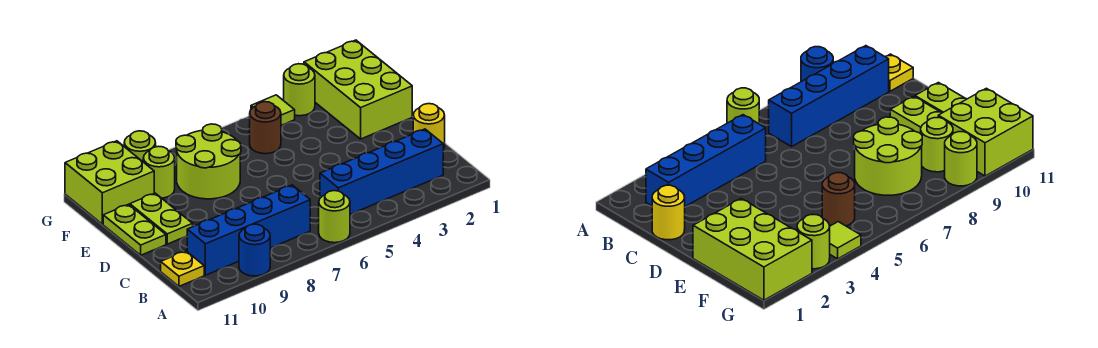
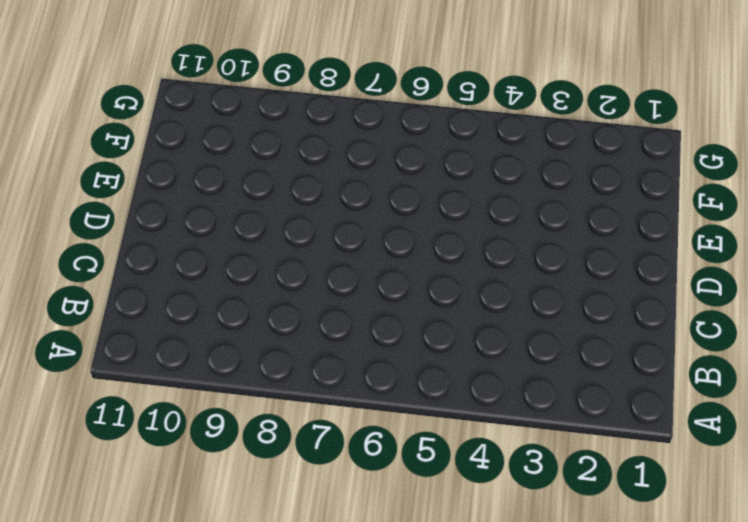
none -> lime round brick A6 level 1
none -> blue round brick A9 level 1
none -> blue brick B2:B5 level 1

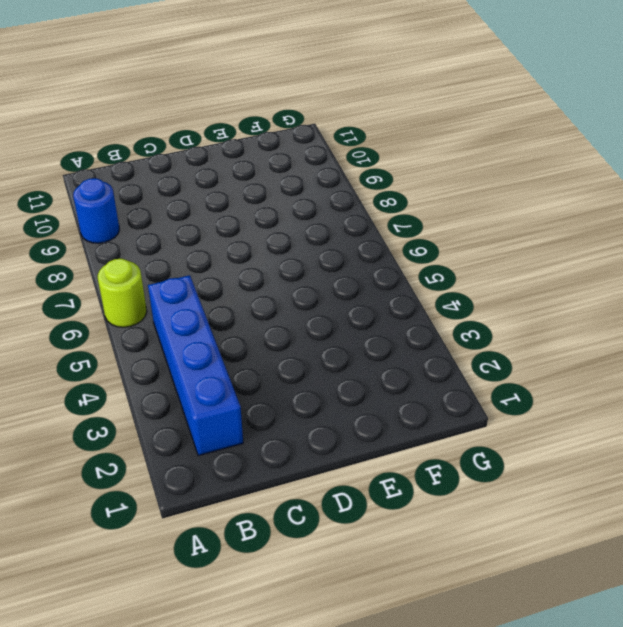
none -> blue brick B7:B10 level 1
none -> yellow plate B11 level 1
none -> yellow round brick C1 level 1

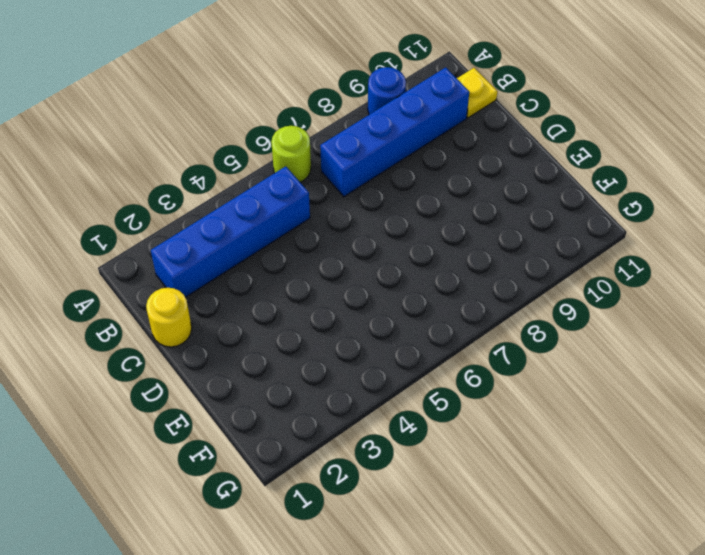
none -> lime plate D10:E10 level 1
none -> lime plate D11:E11 level 1
none -> lime brick E1:G2 level 1

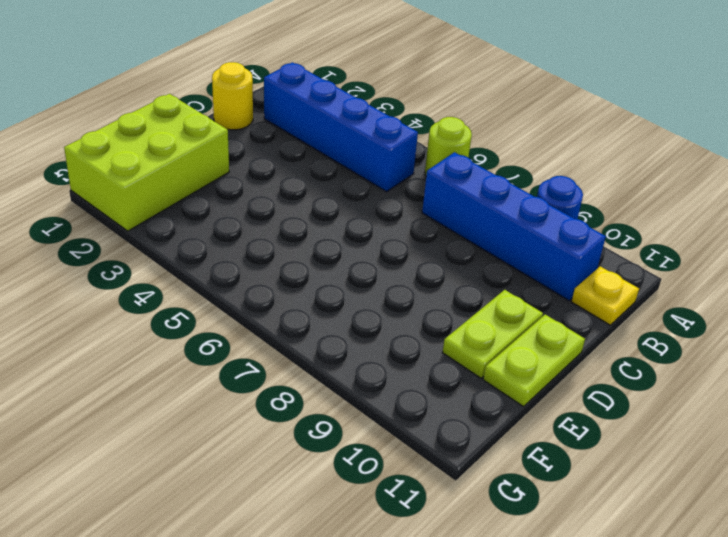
none -> lime round brick E7:F8 level 1
none -> brown round brick F5 level 1
none -> lime round brick F9 level 1

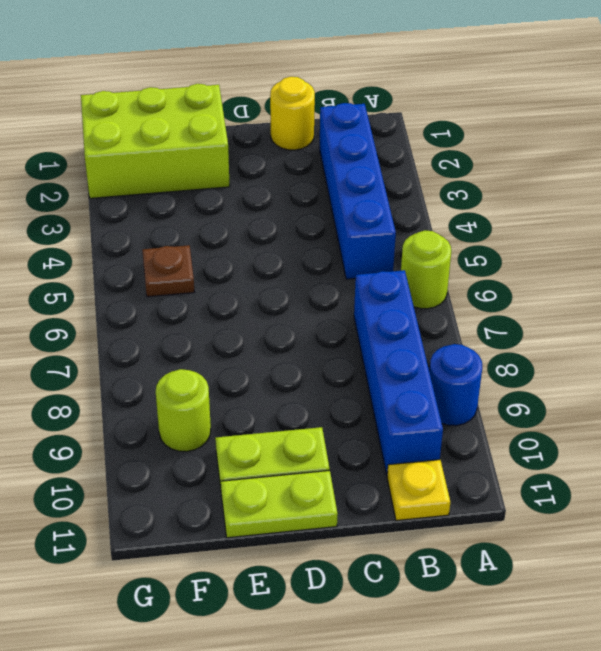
brown plate F5 level 1 -> brown round brick F5 level 1
none -> lime round brick E7:F8 level 1
none -> lime brick F10:G11 level 1
none -> lime round brick G3 level 1

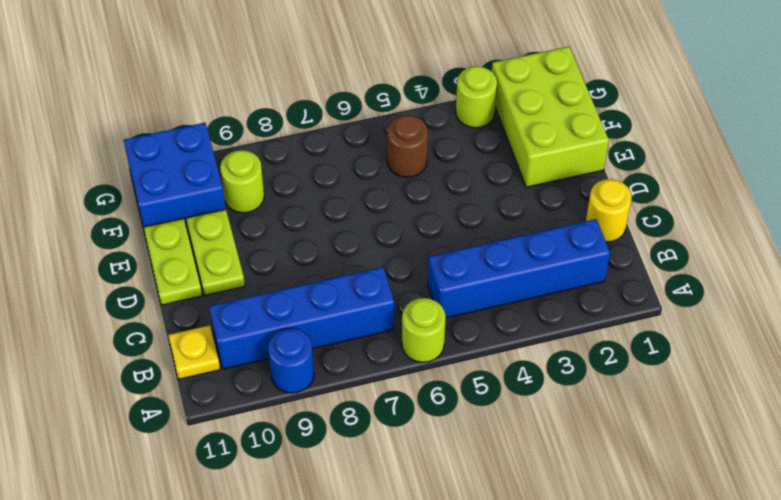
blue brick F10:G11 level 1 -> lime brick F10:G11 level 1
none -> lime round brick E7:F8 level 1
none -> lime tile G4 level 1
none -> lime round brick G9 level 1

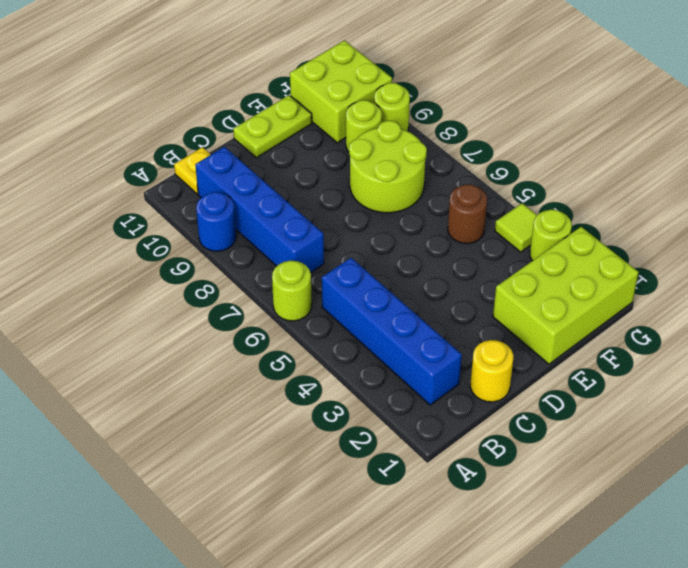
none -> lime plate D10:E10 level 1

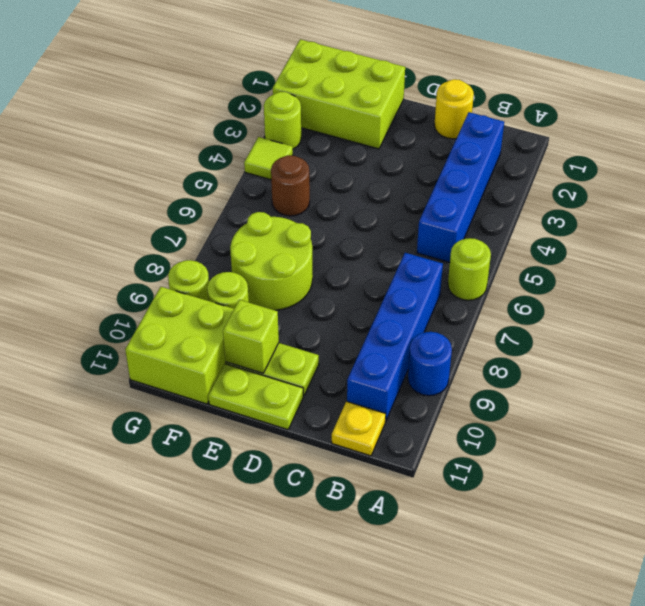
lime brick E10 level 2 -> none

